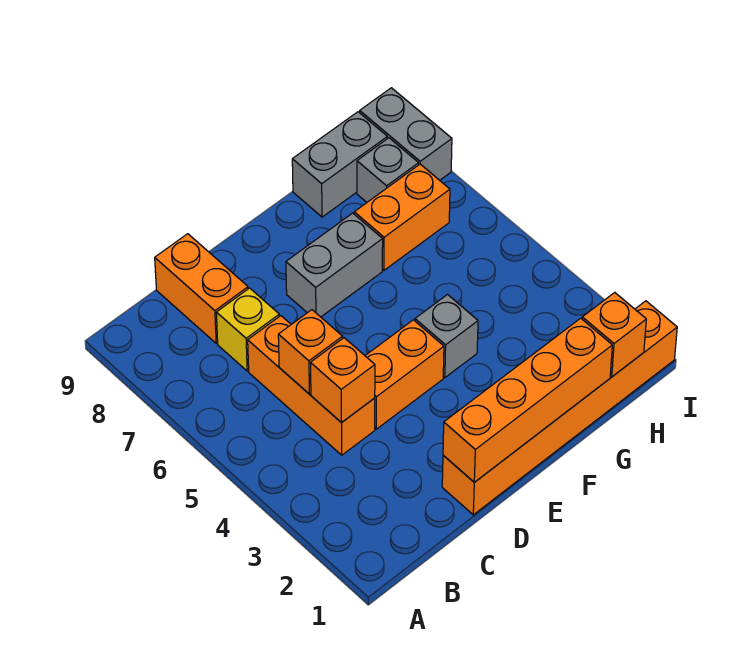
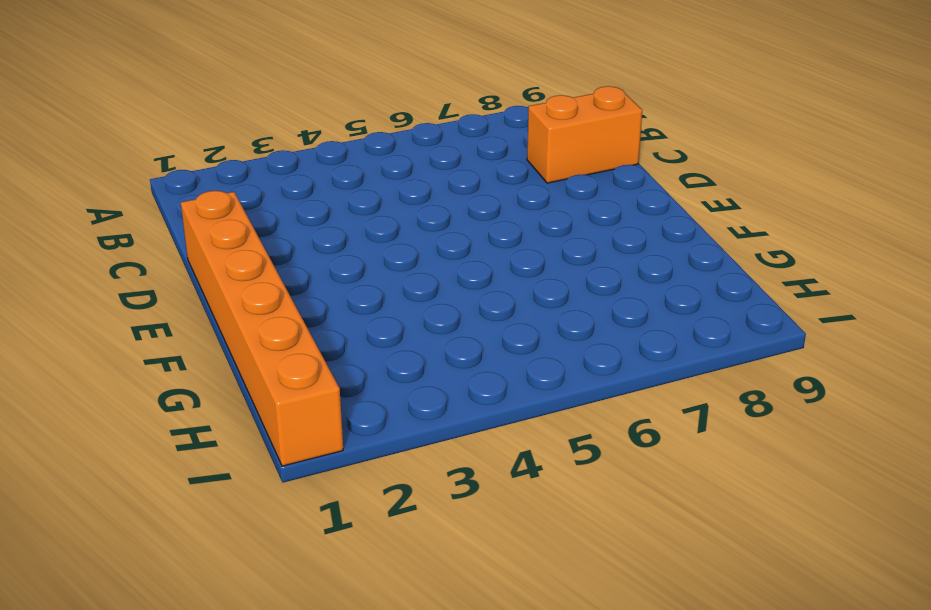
none -> orange brick C4:C6 level 1
none -> yellow brick C7 level 1
none -> orange brick D4:E4 level 1

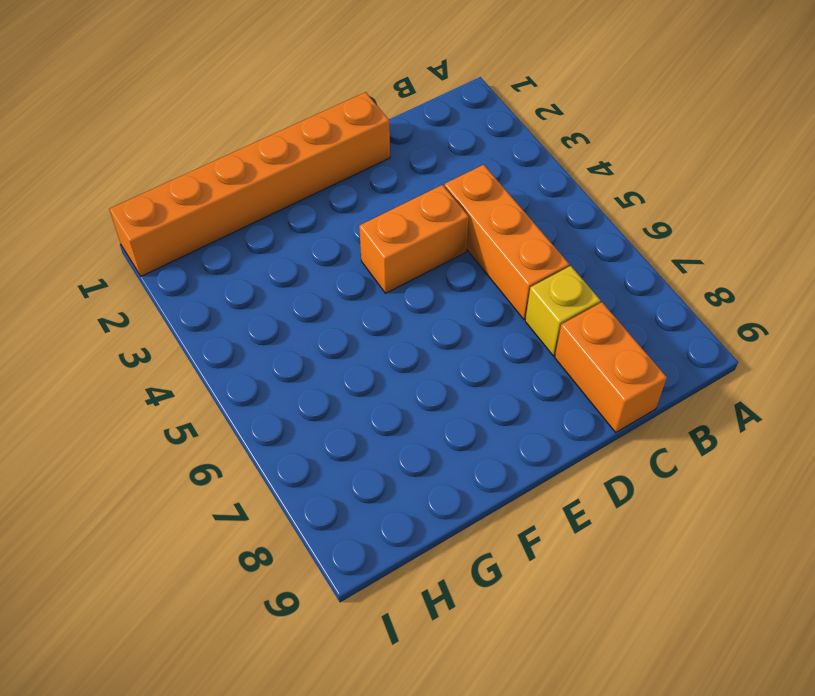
none -> grey brick E7:F7 level 1
none -> grey brick F4 level 1
none -> orange brick G7:H7 level 1

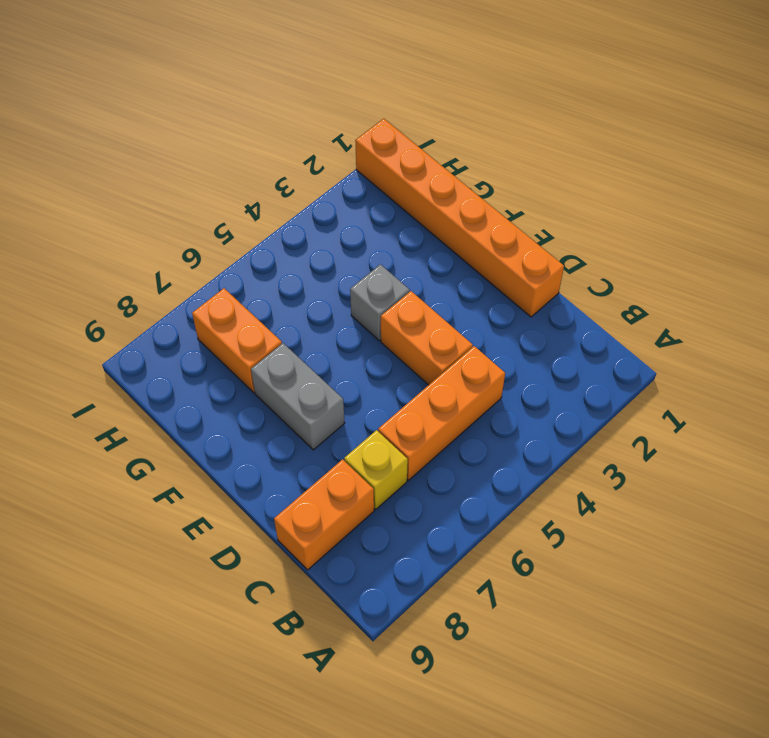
none -> grey brick G9:H9 level 1
none -> grey brick H8 level 1
none -> grey brick I8:I9 level 1

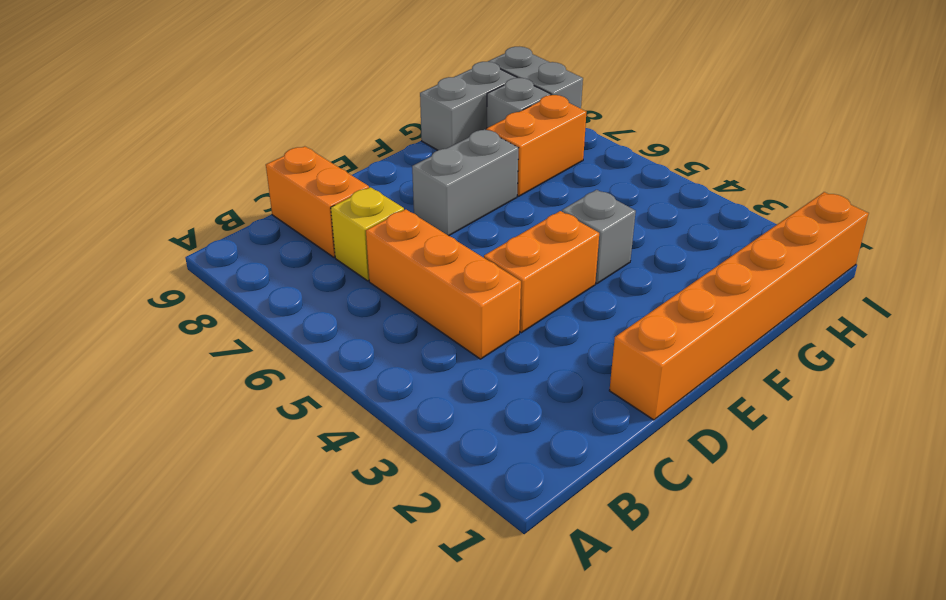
none -> orange brick C4 level 2
none -> orange brick C5 level 2
none -> orange brick D1:G1 level 2

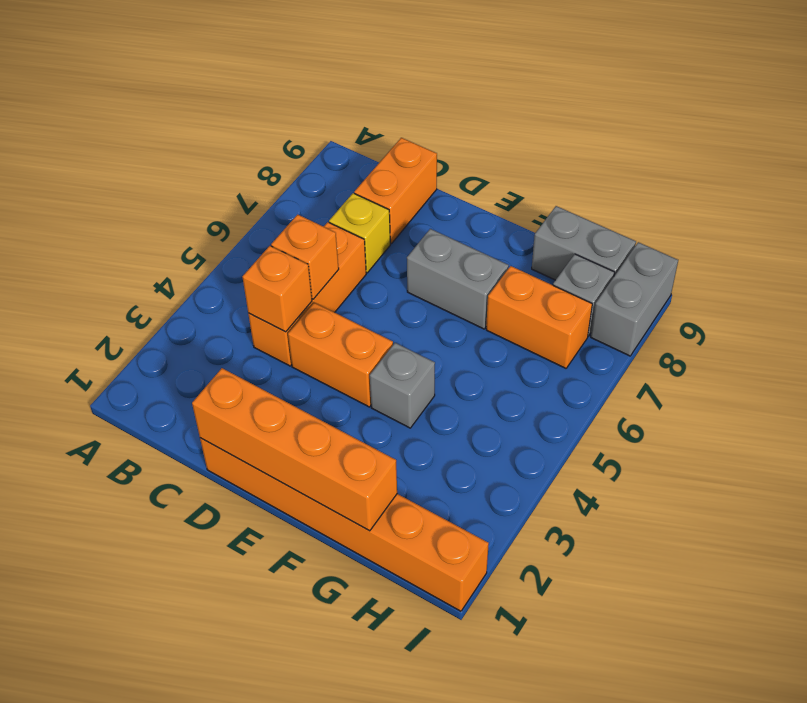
none -> orange brick H1 level 2

